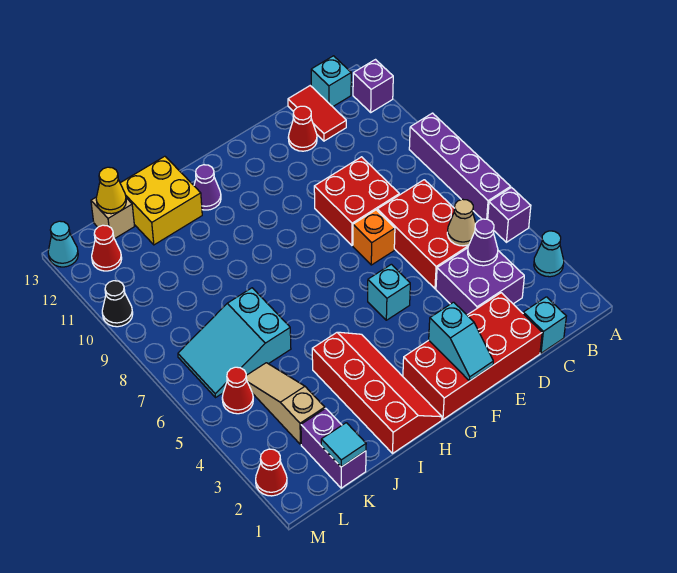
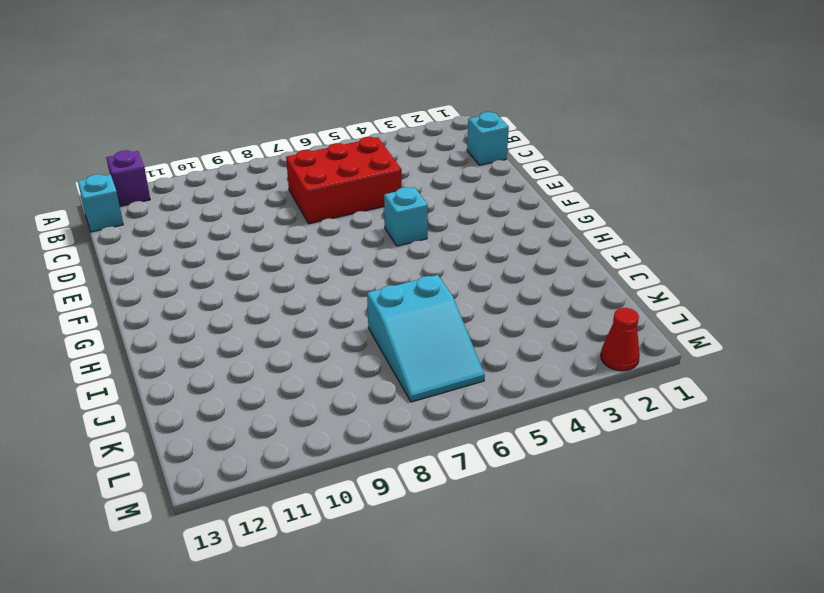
none -> cyan cone A3 level 1
none -> purple brick A5 level 1
none -> purple brick A6:A9 level 1
none -> purple brick C3:D4 level 1

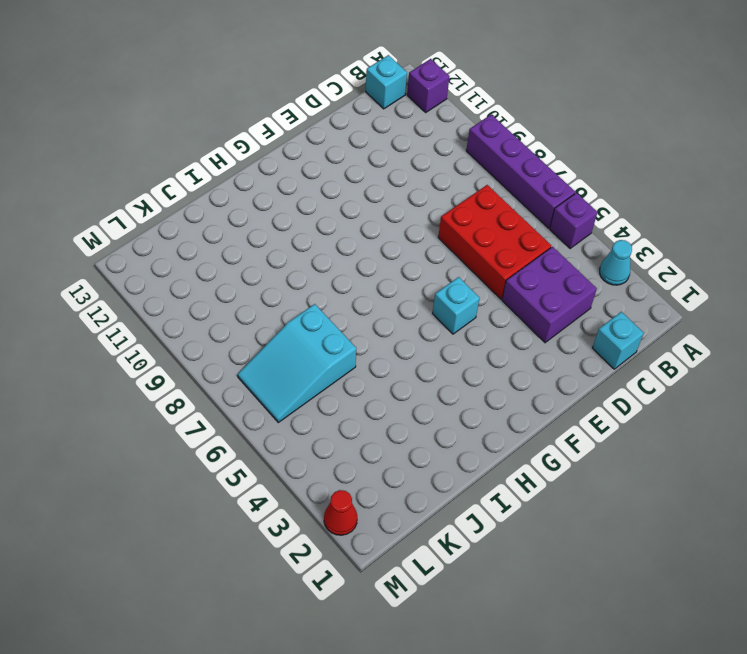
none -> red tile C12:C13 level 1
none -> red brick D1:G2 level 1
none -> red brick D8:E9 level 1
none -> red cone D12 level 1

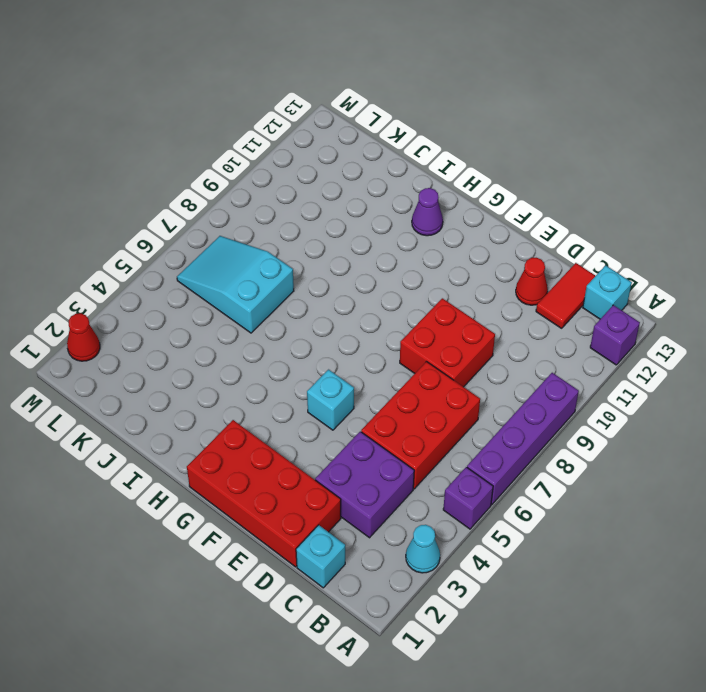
none -> orange brick E7 level 1
none -> red slope H1:I4 level 1 top I
none -> yellow brick I12:J13 level 1
none -> purple brick K1:K2 level 1

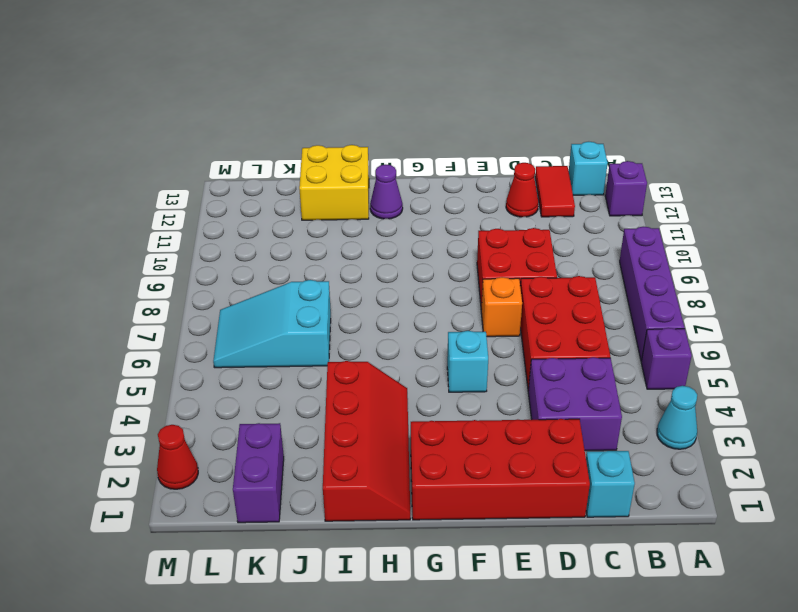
none -> tan slope K3:K5 level 1 top 3
none -> tan brick K13 level 1
none -> red cone L5 level 1
none -> red cone L12 level 1

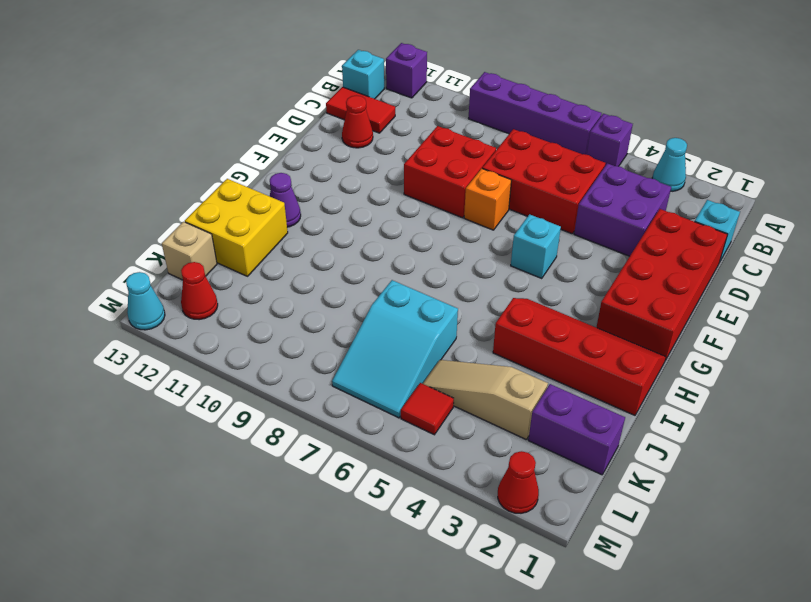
red tile L5 level 1 -> red cone L5 level 1
none -> black cone M10 level 1
none -> purple cone C4 level 2
none -> tan cone C5 level 2
none -> cyan slope F1:F2 level 2 top 2

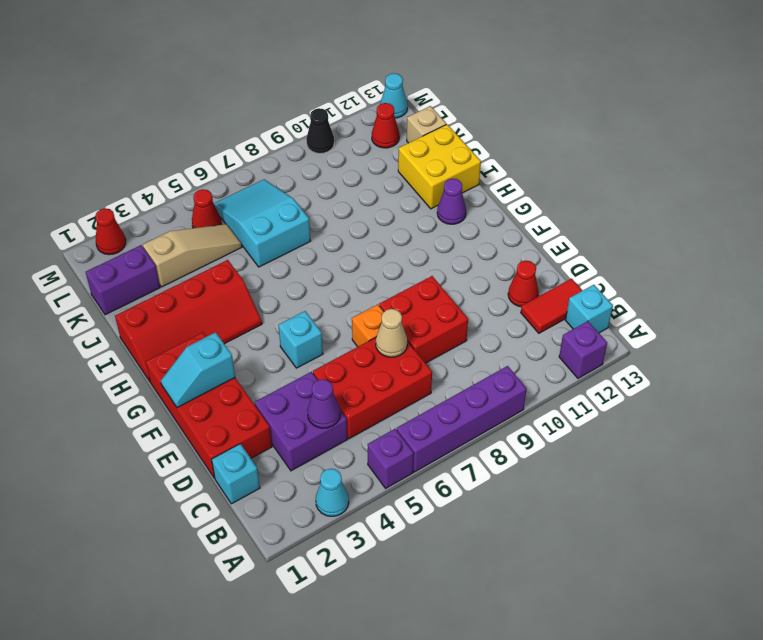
tan cone D7 level 2 -> tan cone C5 level 2
none -> cyan tile K1 level 2
none -> yellow cone K13 level 2

